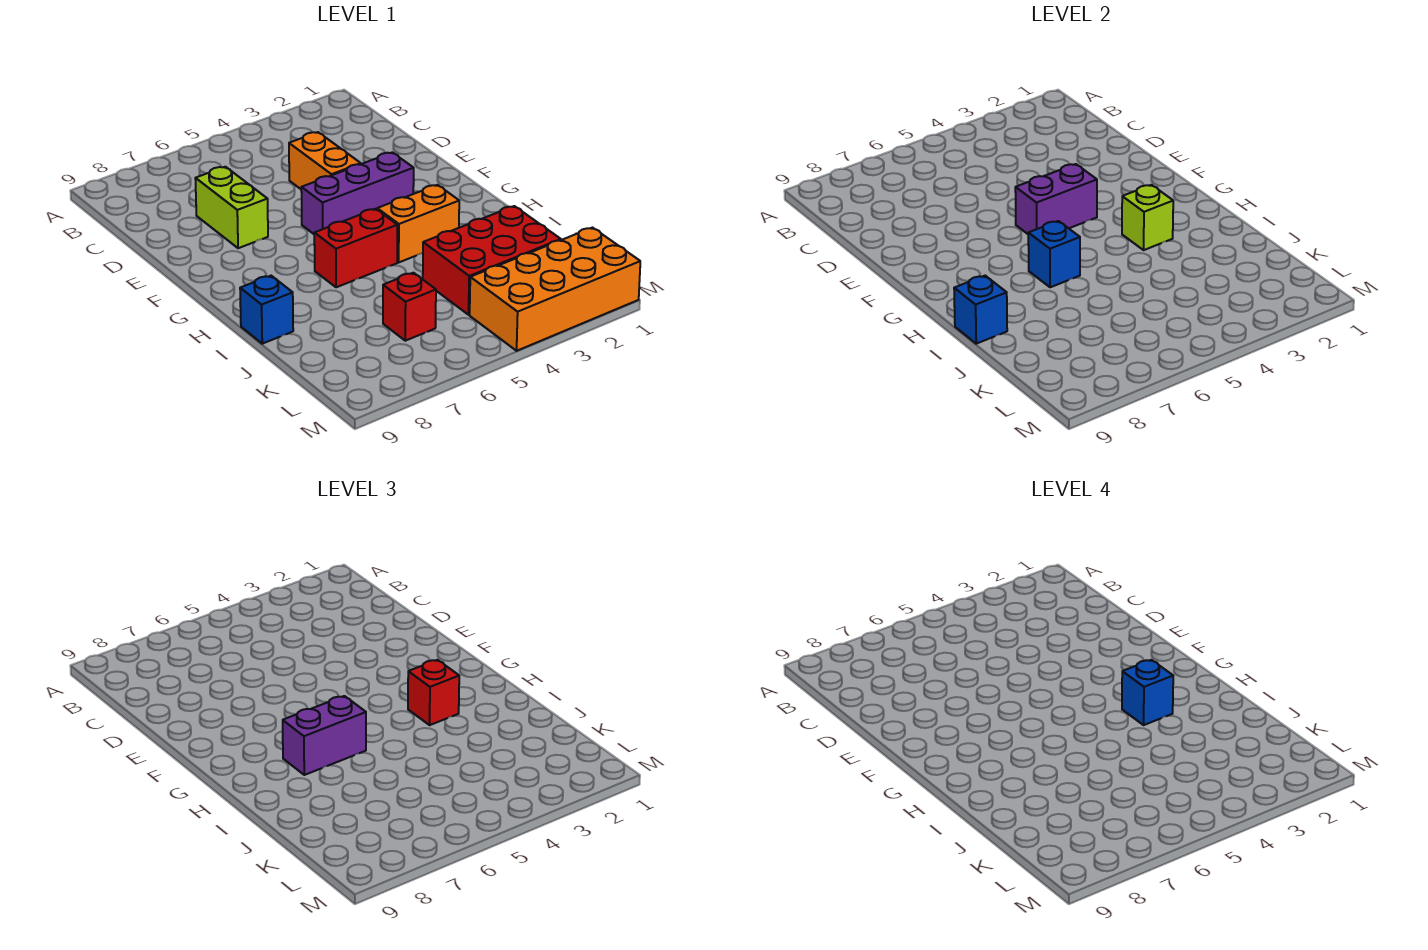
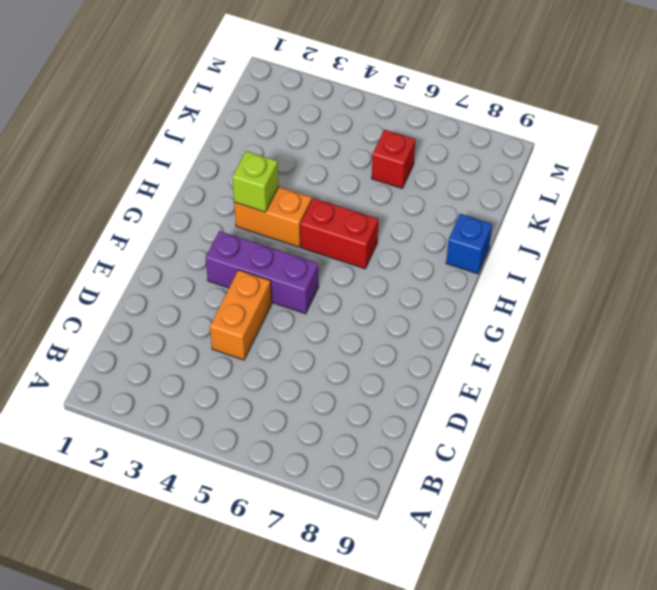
none -> lime brick D7:E7 level 1
none -> red brick J2:K4 level 1
none -> orange brick L1:M4 level 1

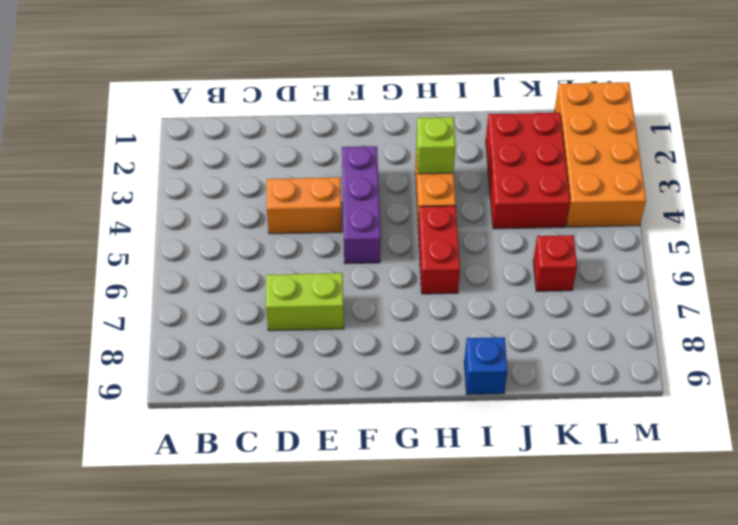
none -> purple brick F4:F5 level 2
none -> blue brick H6 level 2
none -> blue brick I9 level 2

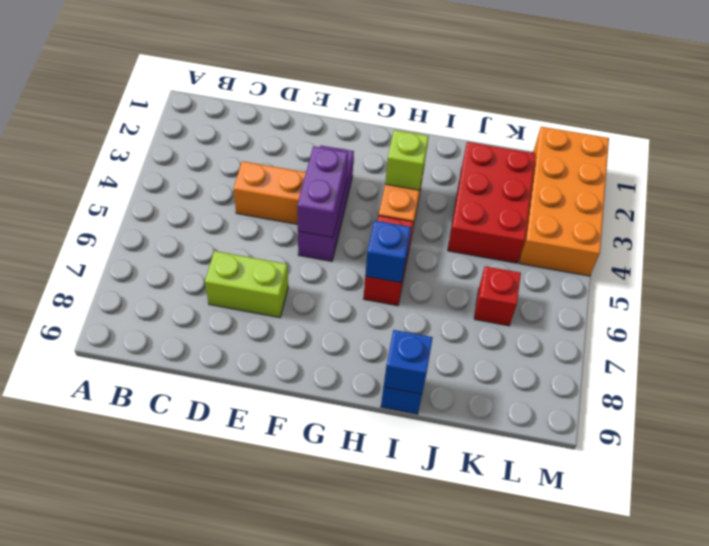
none -> red brick H3 level 3
none -> purple brick H6:H7 level 3
none -> blue brick H3 level 4

